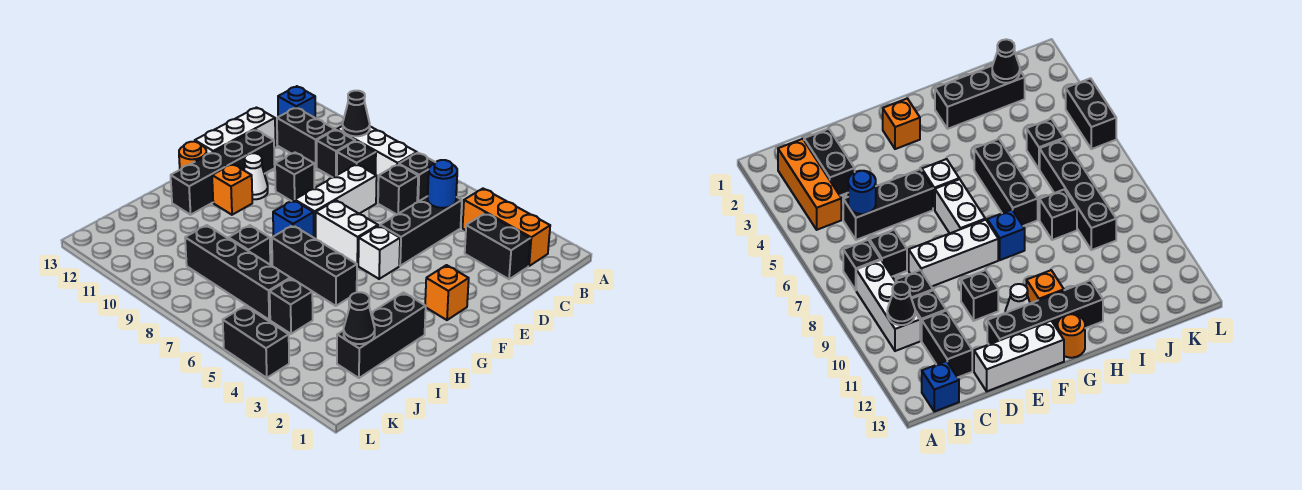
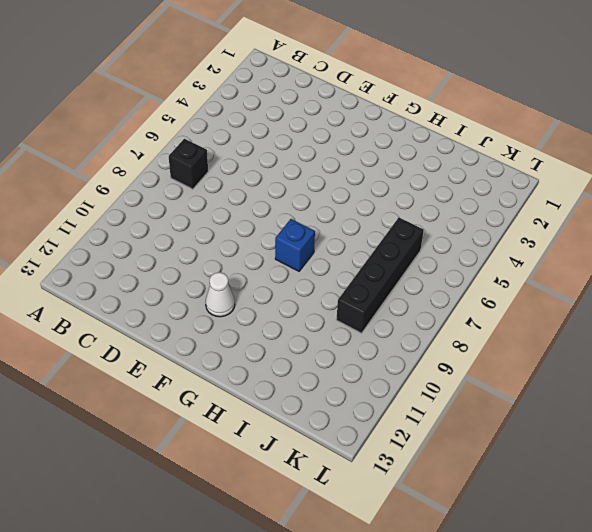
none -> orange brick B2:B4 level 1
none -> white brick B8:B10 level 1
none -> blue brick B13 level 1
none -> black brick C2:C3 level 1

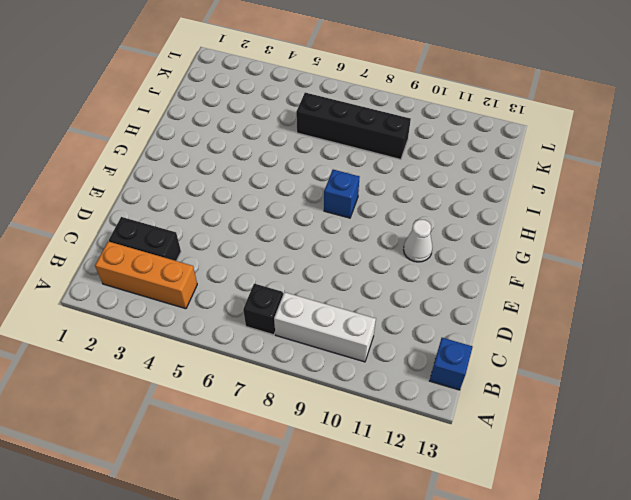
none -> black brick C5:E5 level 1
none -> black brick C7 level 1
none -> black brick C9 level 1
none -> black brick C10 level 1

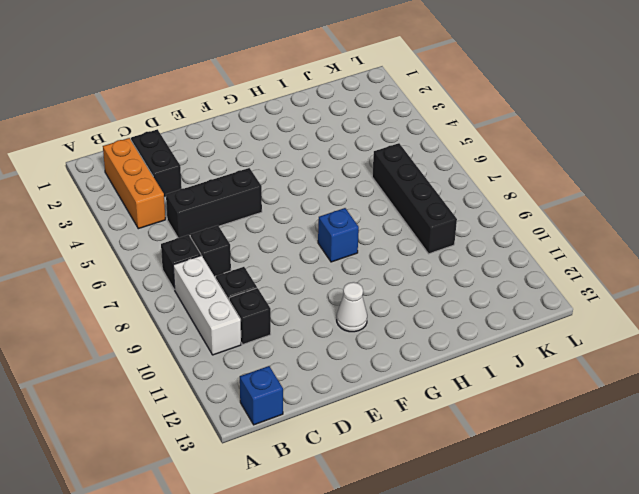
none -> black brick C11:C12 level 1
none -> white brick D8:F8 level 1
none -> white brick D13:F13 level 1
none -> black brick E10 level 1

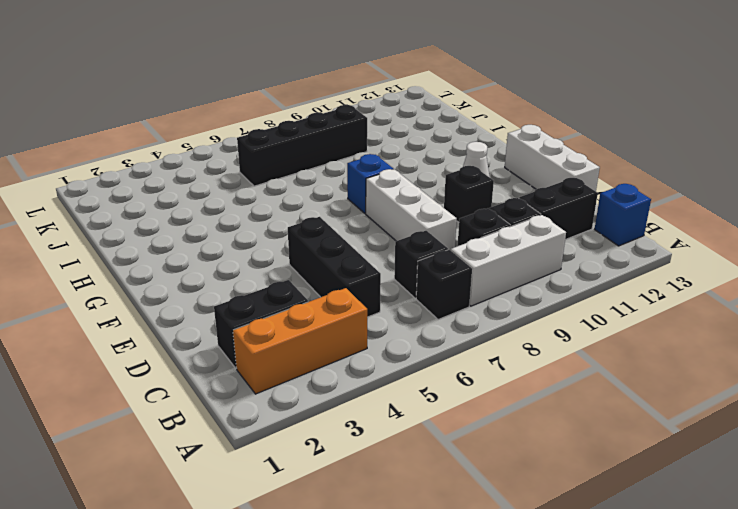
none -> black brick E12:H12 level 1
none -> orange brick F2 level 1
none -> white brick F5 level 1
none -> white brick F6:F7 level 1

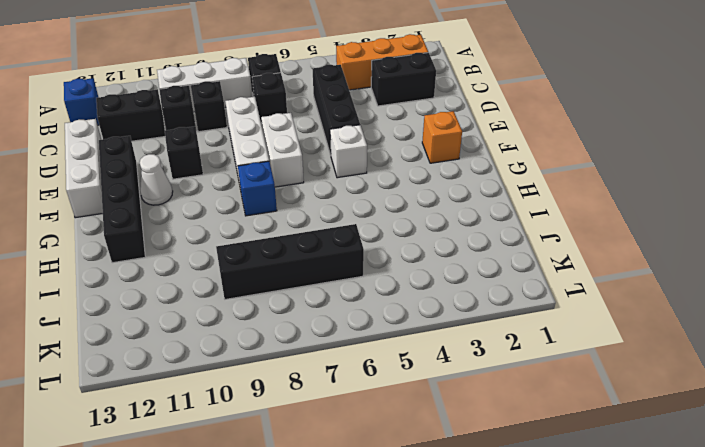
white brick E7:F7 level 1 -> white brick F6:F7 level 1
none -> orange brick G11 level 1
none -> orange round brick G13 level 1
none -> black brick H2:J2 level 1
none -> black brick H5:H7 level 1

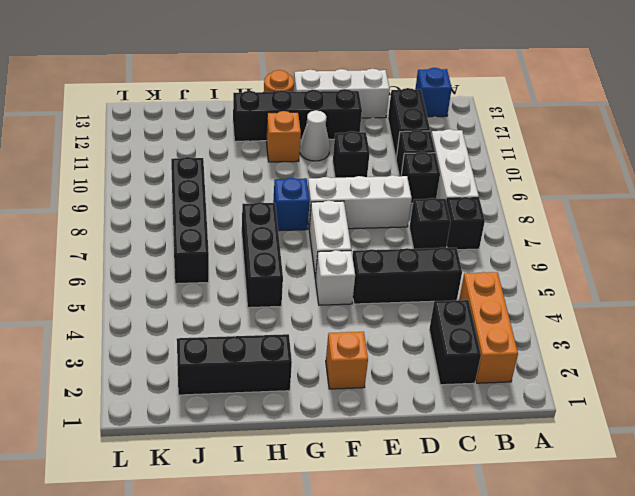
none -> black brick I8 level 1
none -> black brick J5 level 1
none -> black brick L4:L5 level 1
none -> black cone B10 level 2

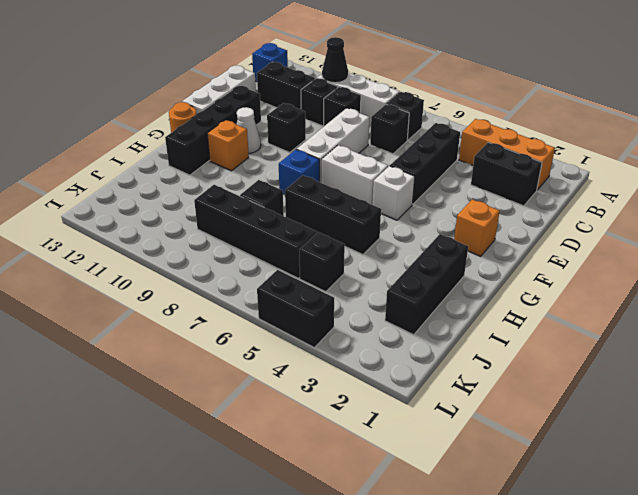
none -> blue round brick C5 level 2
none -> black cone J2 level 2

